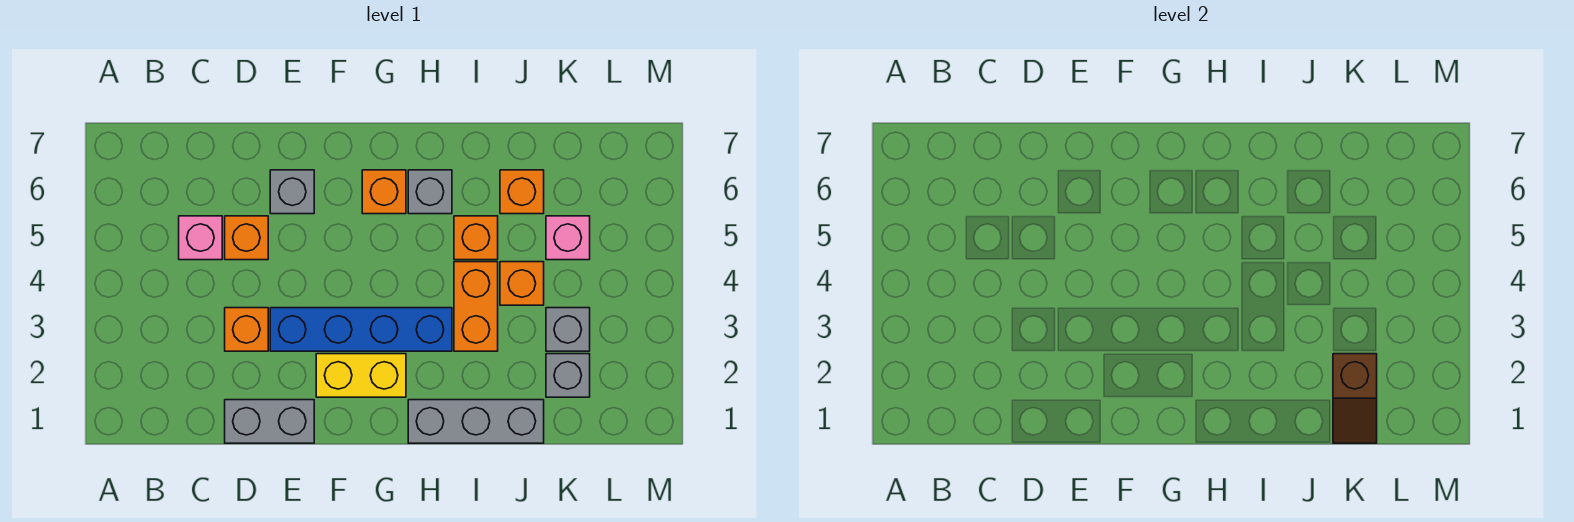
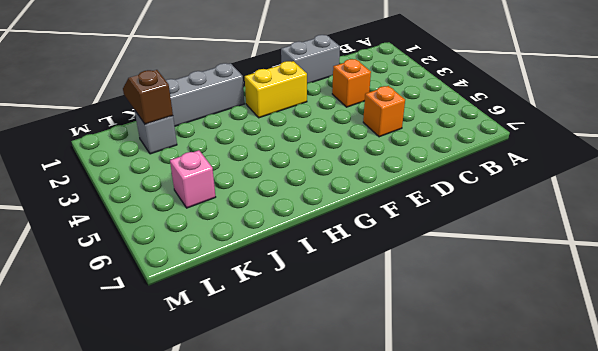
none -> pink brick C5 level 1
none -> blue brick E3:H3 level 1
none -> grey brick E6 level 1

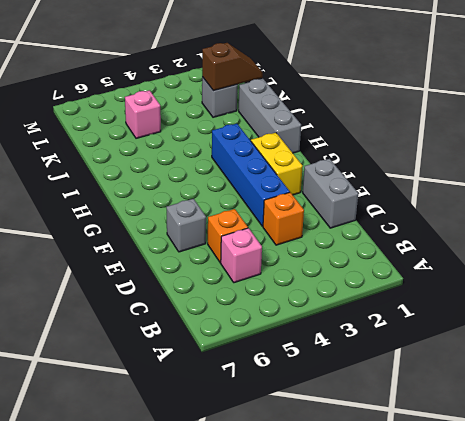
none -> orange brick G6 level 1
none -> grey brick H6 level 1
none -> orange brick I3:I4 level 1

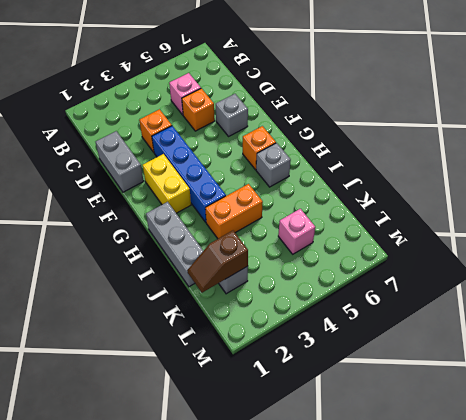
none -> orange brick I5 level 1
none -> orange brick J4 level 1
none -> orange brick J6 level 1

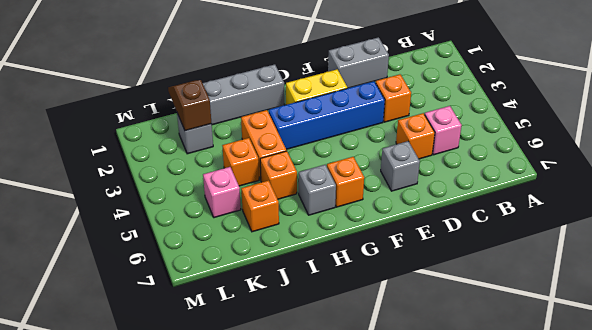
none -> grey brick K3 level 1

